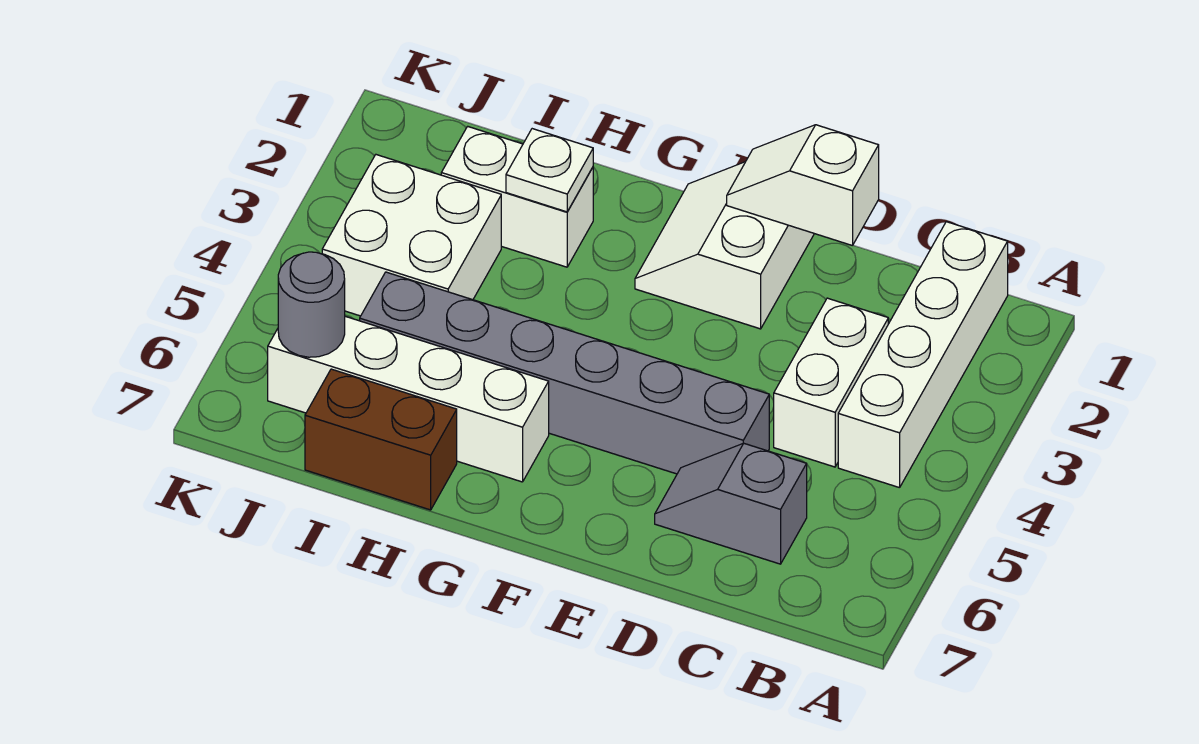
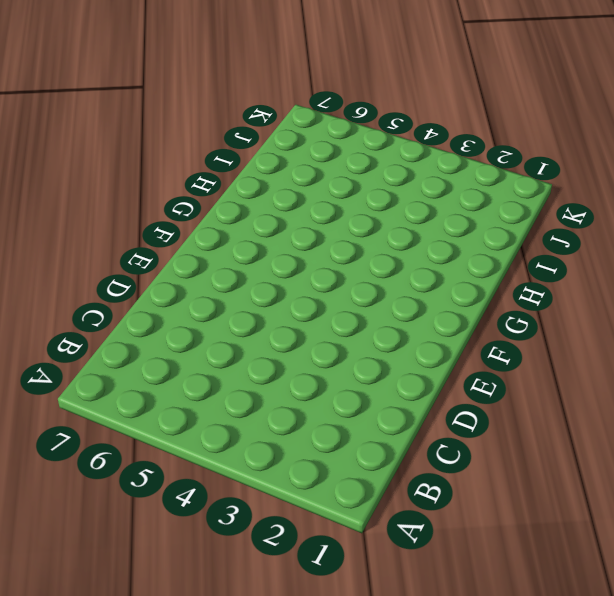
none -> white brick B1:B4 level 1
none -> white brick C3:C4 level 1
none -> grey slope C6:D6 level 1 top C

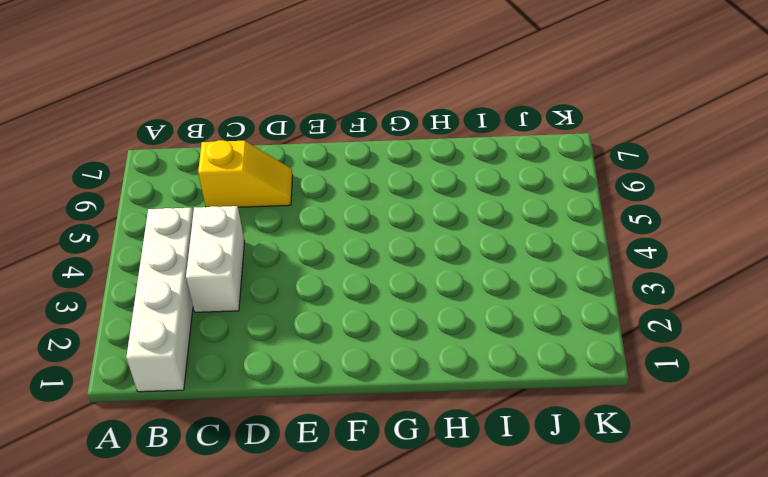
yellow slope C6:D6 level 1 top C -> grey slope C6:D6 level 1 top C
none -> grey brick D5:I5 level 1
none -> white slope E1:F2 level 1 top E
none -> white brick G6:J6 level 1

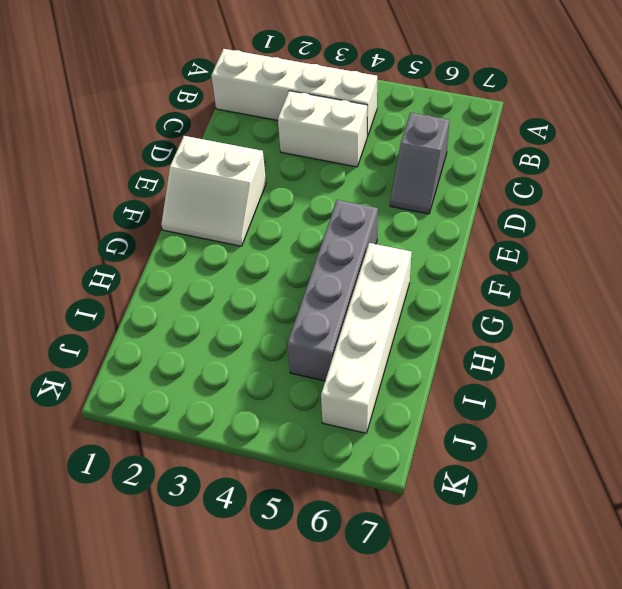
grey brick F5:I5 level 1 -> grey brick D5:I5 level 1
none -> white brick H2:I2 level 1
none -> brown brick H7:I7 level 1
none -> white brick I3:J4 level 1

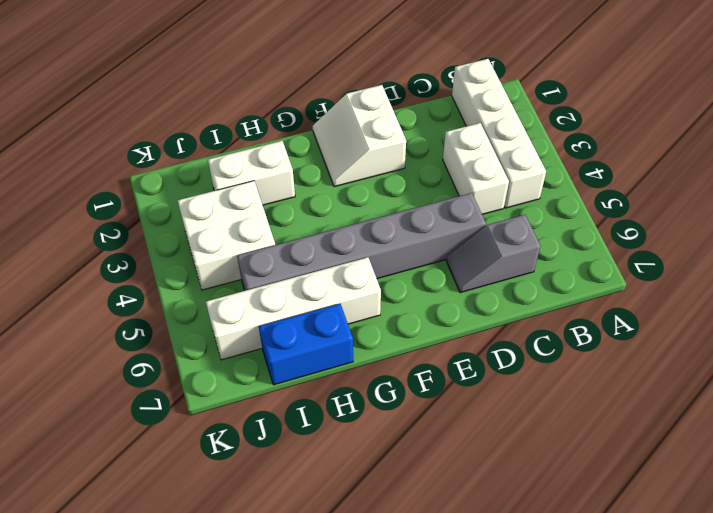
blue brick H7:I7 level 1 -> brown brick H7:I7 level 1
none -> white slope D1:E1 level 2 top D
none -> white plate H2 level 2
none -> grey round brick J6 level 2

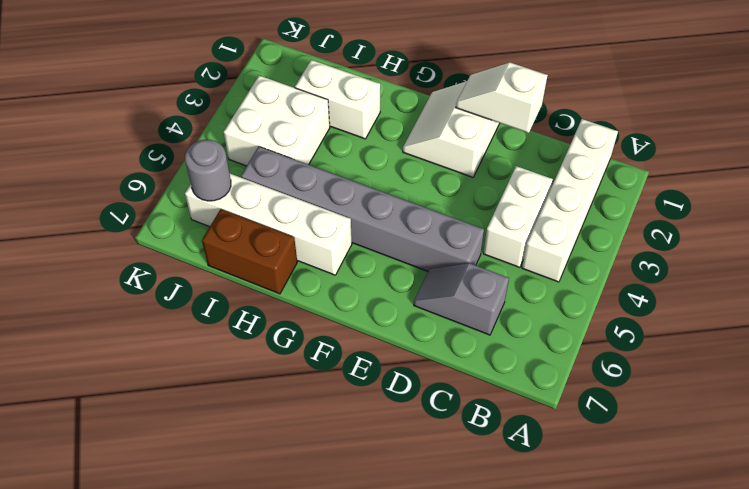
none -> white plate H2 level 2

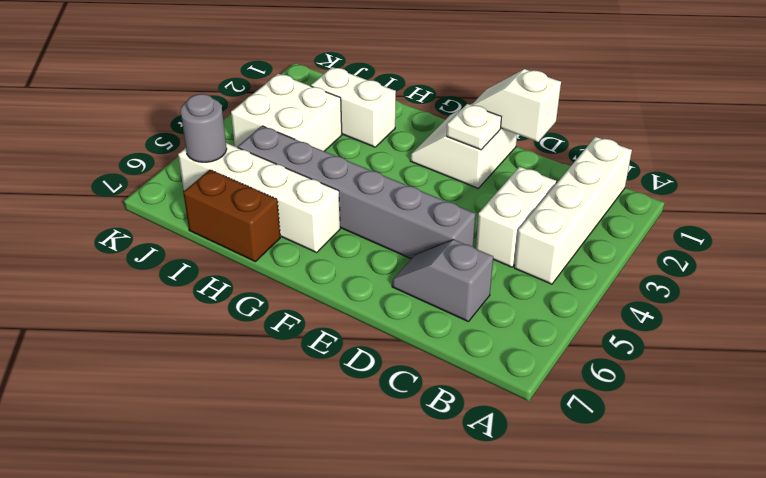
white plate E2 level 2 -> white plate H2 level 2

